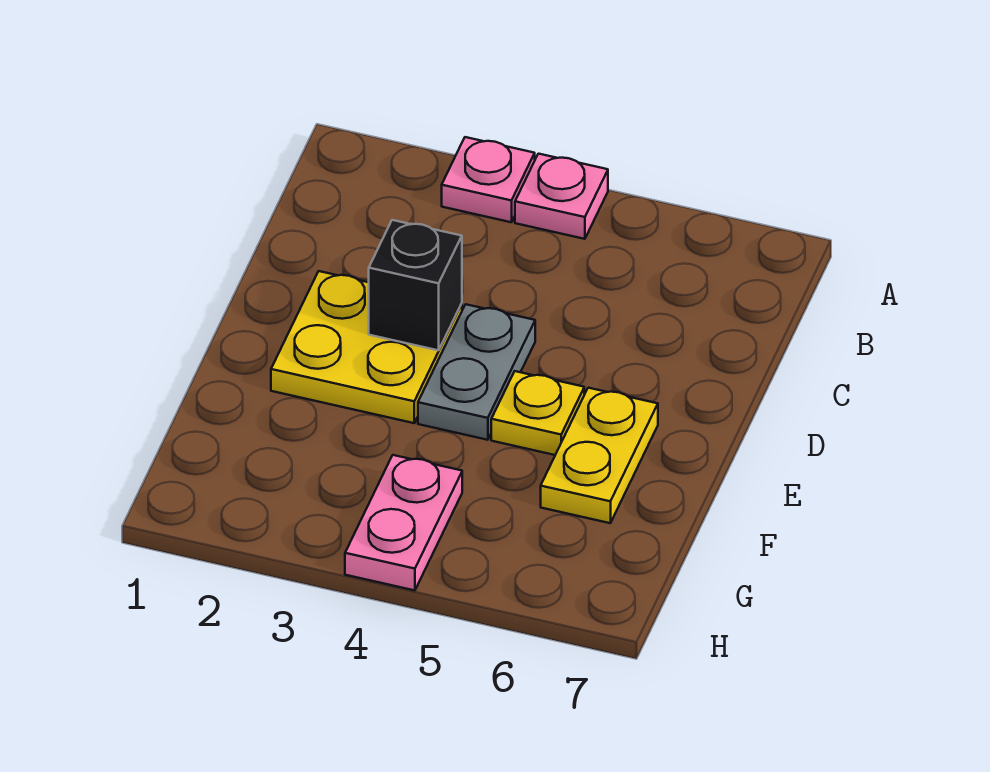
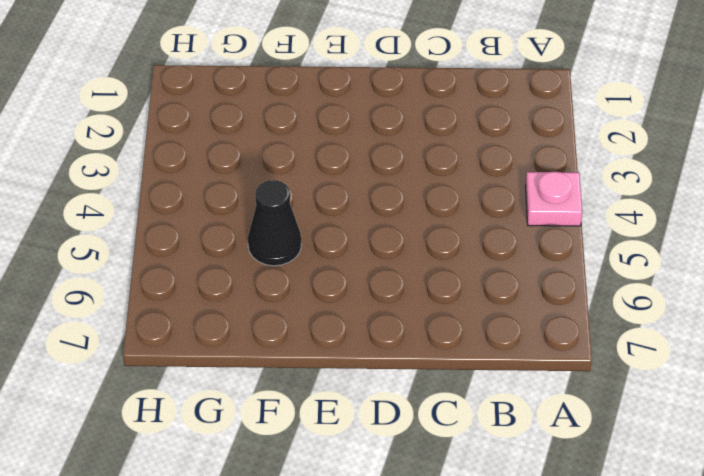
black cone F5 level 1 -> none
none -> pink plate A3 level 1
none -> yellow plate D2:E3 level 1

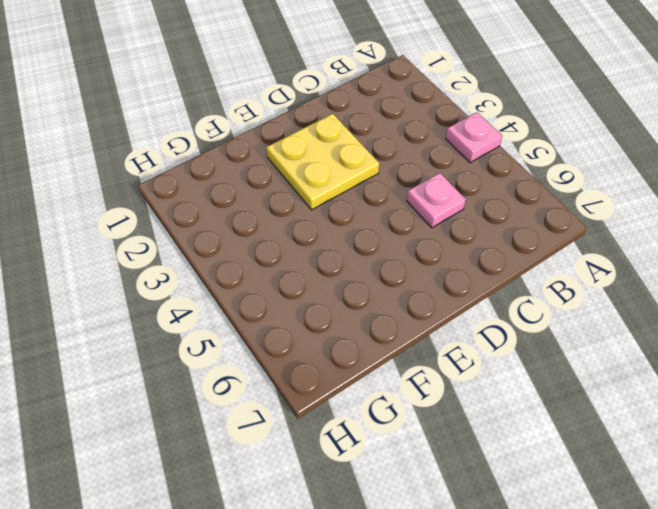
pink plate C5 level 1 -> pink plate A3 level 1
none -> grey plate D4:E4 level 1
none -> yellow plate E5 level 1

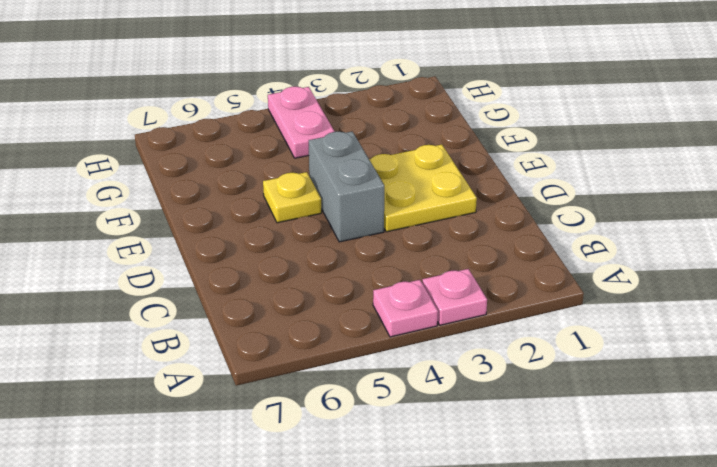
grey brick D4:E4 level 1 -> grey plate D4:E4 level 1
none -> yellow plate E6:F6 level 1
none -> black brick D3 level 2

